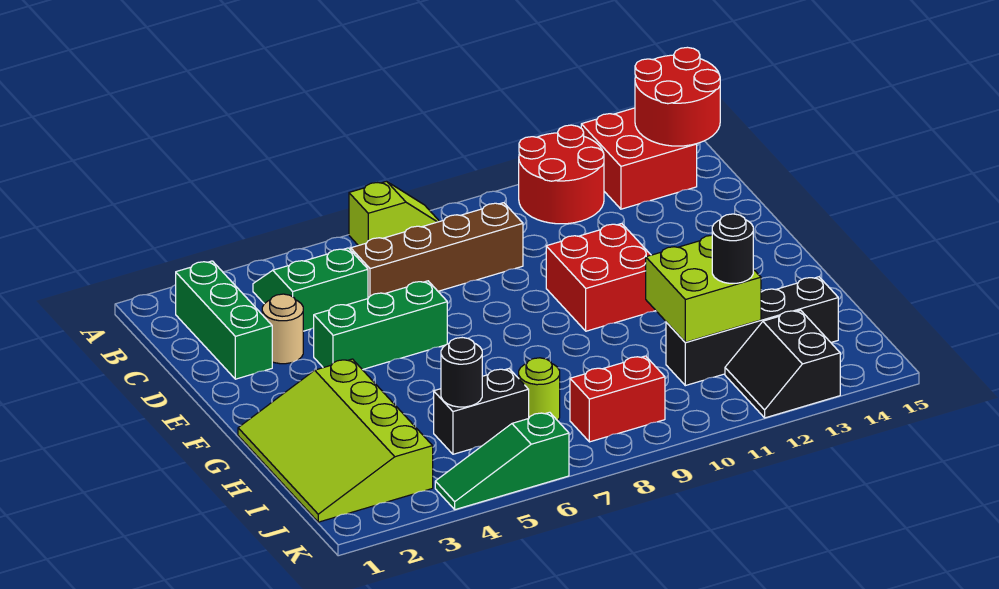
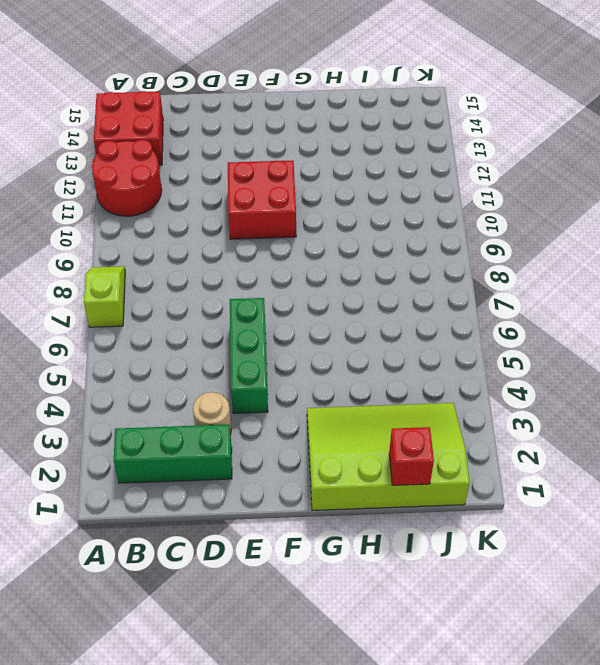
lime slope G1:J3 level 1 top 1 -> lime slope G1:J3 level 1 top 3
red brick I1 level 2 -> none
none -> green slope B4:C5 level 1 top C
none -> brown brick C6:C9 level 1
none -> black brick I5:I6 level 1

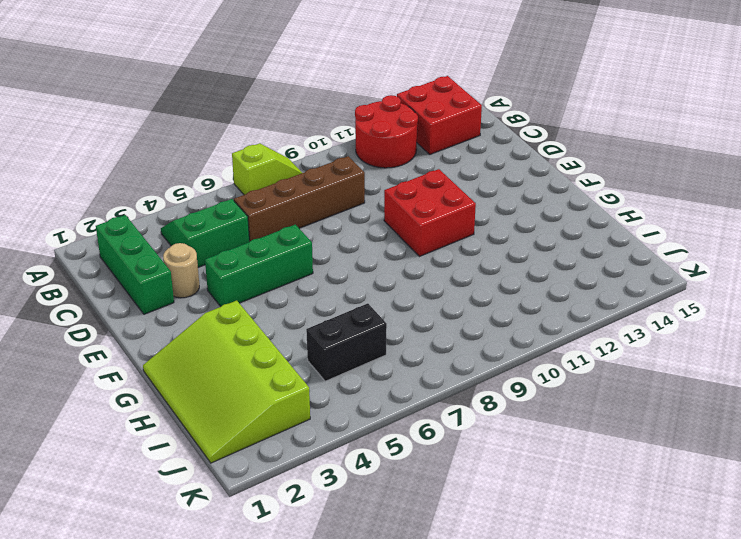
none -> lime round brick I7 level 1
none -> black brick I11:I14 level 1
none -> red brick J8:J9 level 1

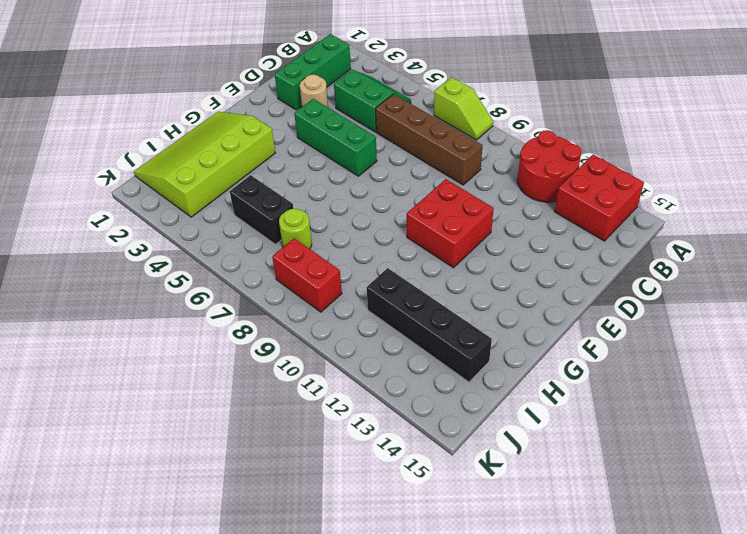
none -> black slope J12:K13 level 1 top 13
none -> green slope K4:K6 level 1 top 6
none -> red round brick A14:B15 level 2

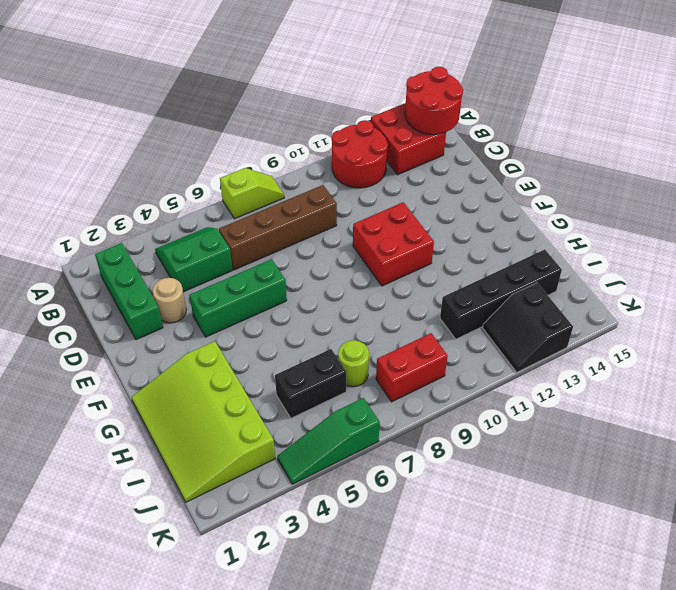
none -> lime brick H11:I12 level 2
none -> black round brick I5 level 2
none -> black round brick I12 level 3

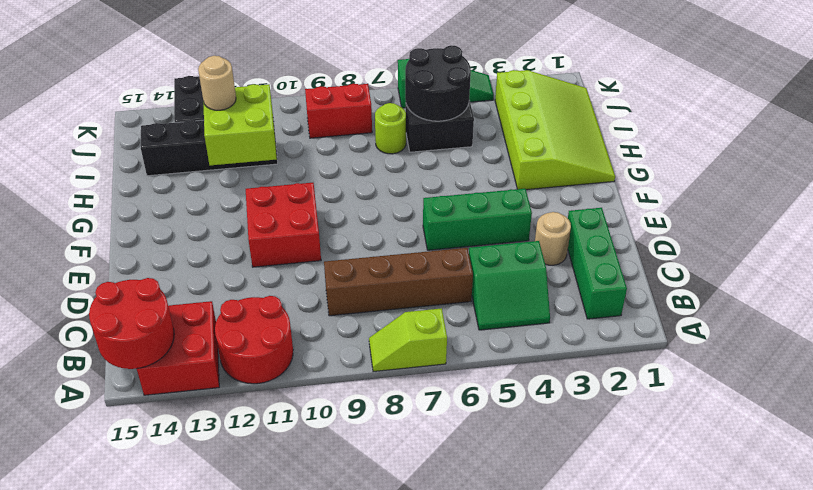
black round brick I5:J6 level 2 -> black round brick I5 level 2
tan round brick I12 level 3 -> black round brick I12 level 3

